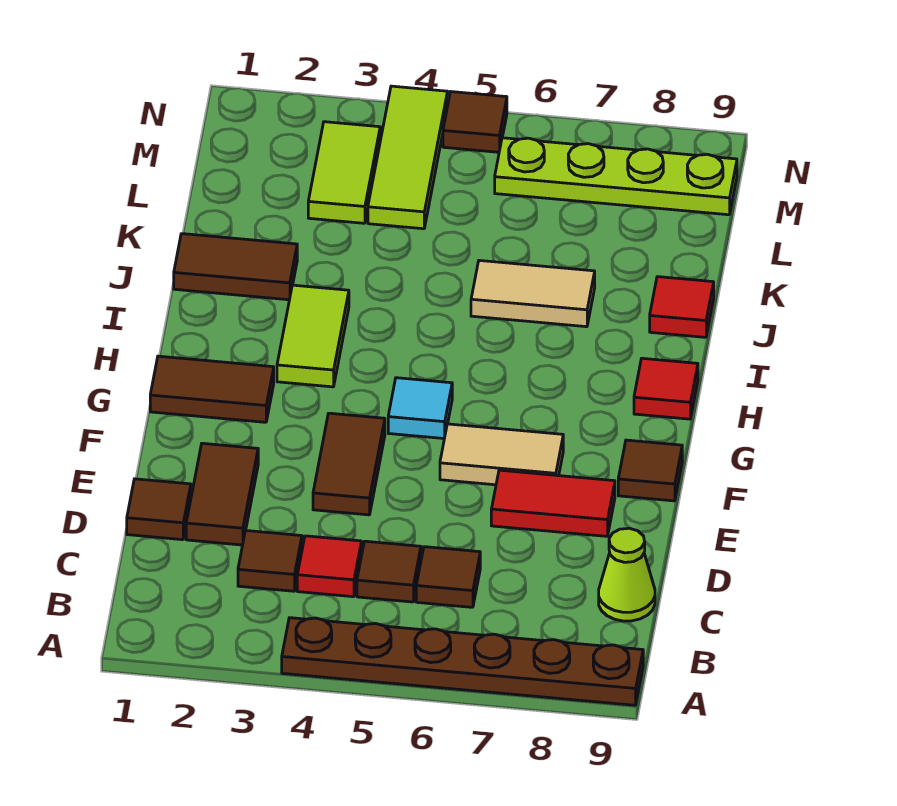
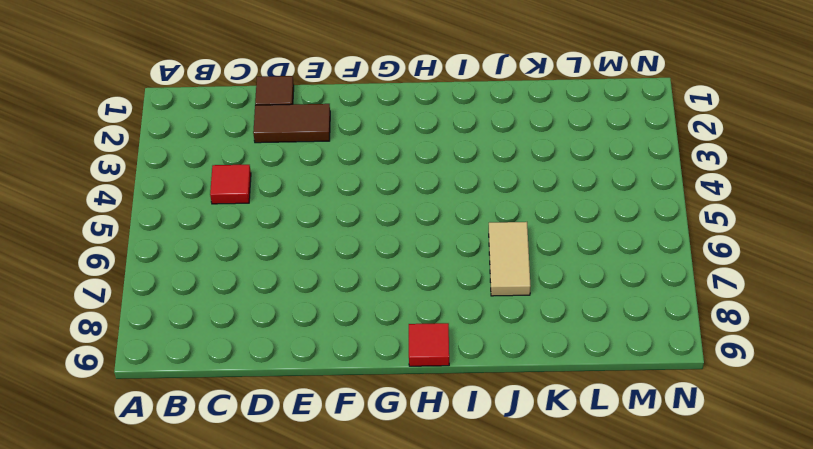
none -> brown plate A4:A9 level 1
none -> brown tile C3 level 1
none -> brown tile C5 level 1

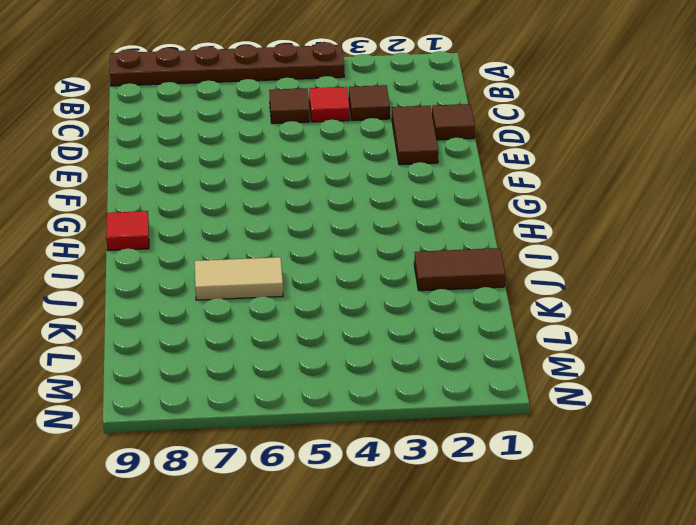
none -> brown tile C6 level 1
none -> lime cone C9 level 1
none -> brown tile E4:F4 level 1

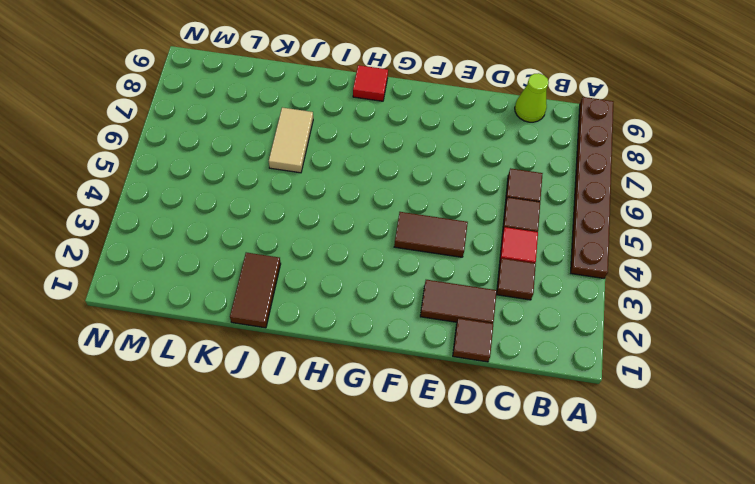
none -> red tile E7:E8 level 1
none -> tan tile F6:F7 level 1
none -> brown tile F9 level 1

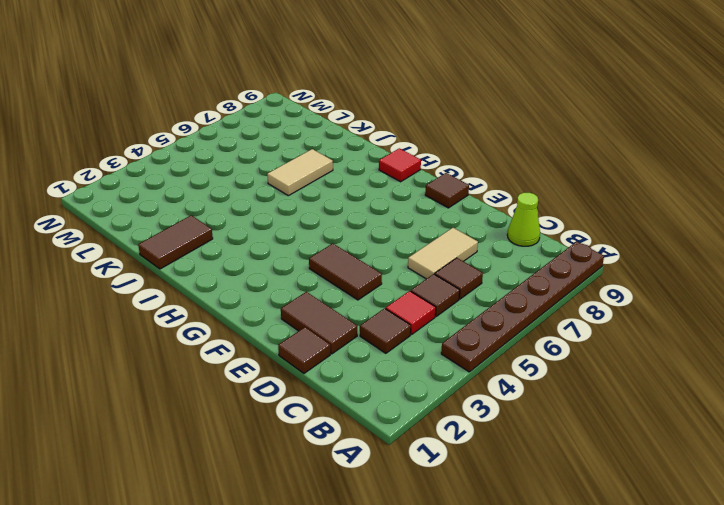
tan tile D6:D7 level 1 -> tan tile F6:F7 level 1
none -> red tile E7:E8 level 1
none -> brown tile G1:G2 level 1
none -> cyan tile G5 level 1

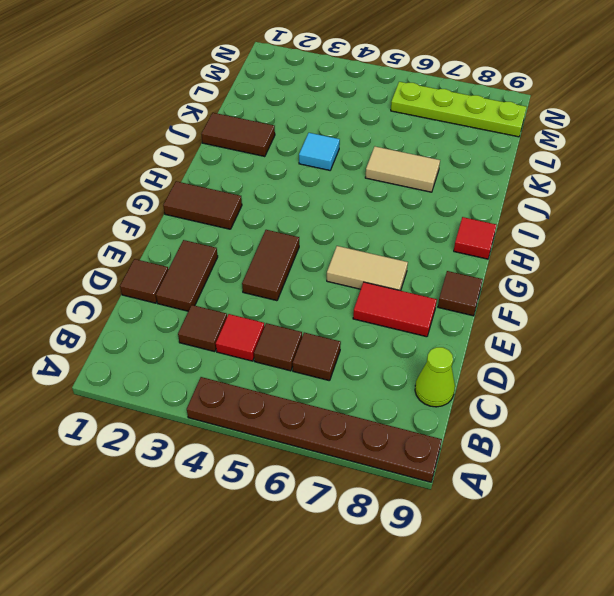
cyan tile J4 level 1 -> cyan tile G5 level 1
none -> lime tile H3:I3 level 1
none -> red tile J9 level 1
none -> lime tile L3:M3 level 1

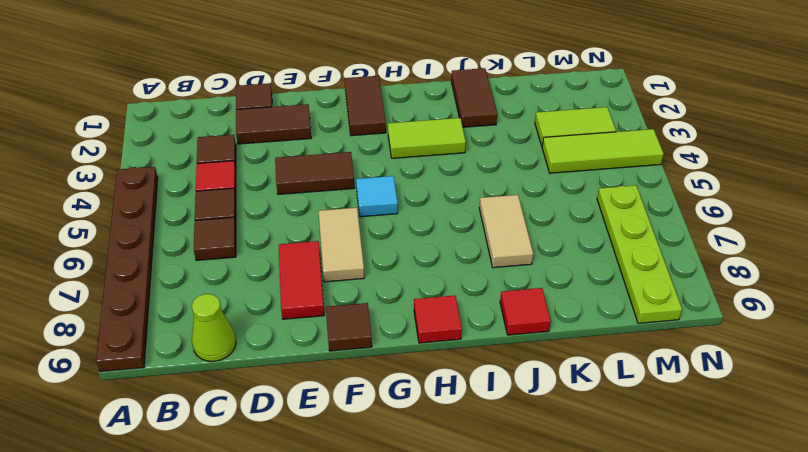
none -> brown tile N5 level 1

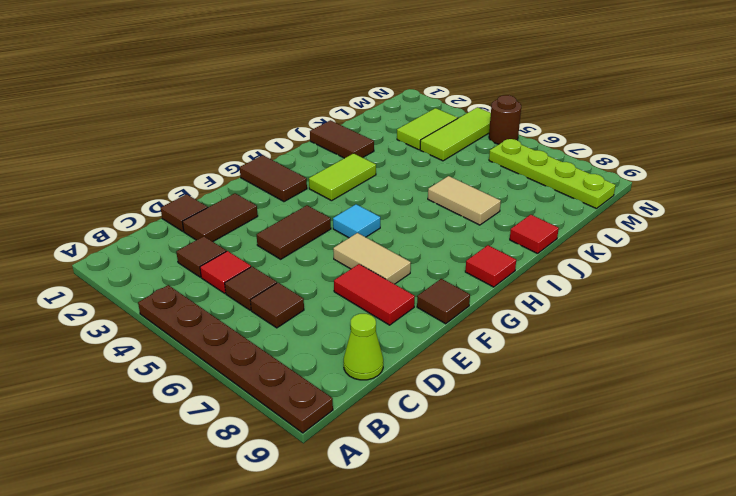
brown round brick N5 level 1 -> brown tile N5 level 1

